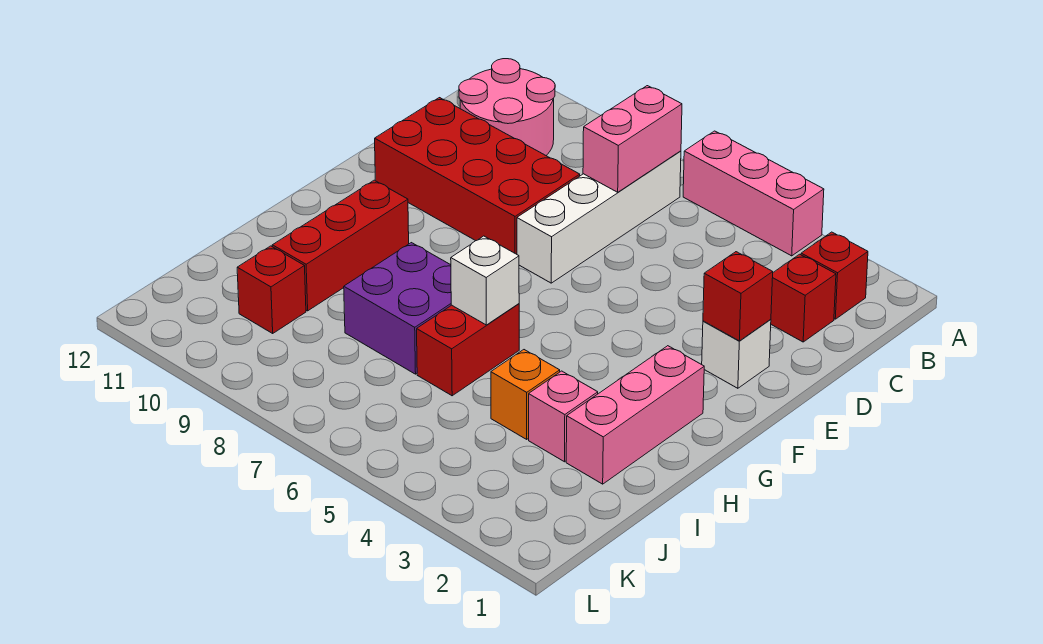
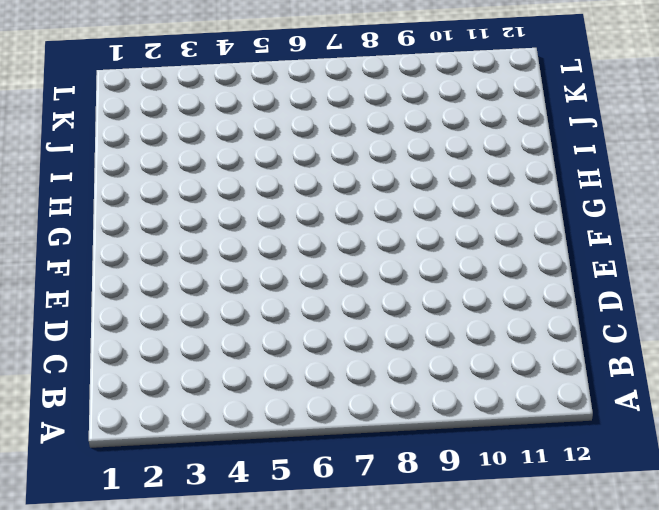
none -> pink brick A4:A6 level 1
none -> red brick B2 level 1
none -> white brick B7:E7 level 1

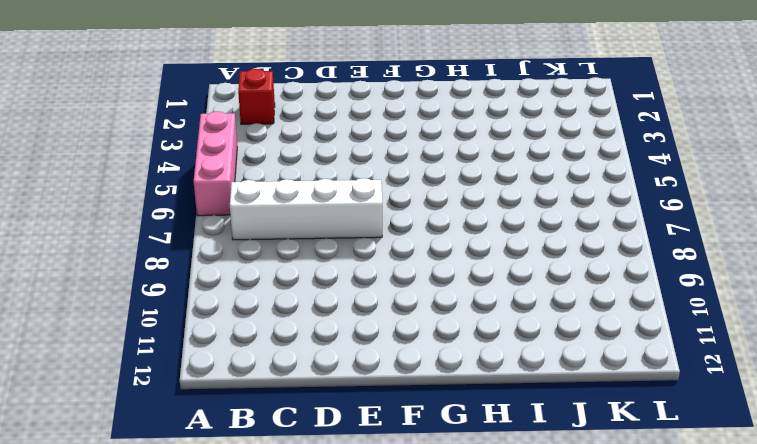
none -> pink round brick B10:C11 level 1
none -> red brick C2 level 1
none -> red brick D8:E11 level 1

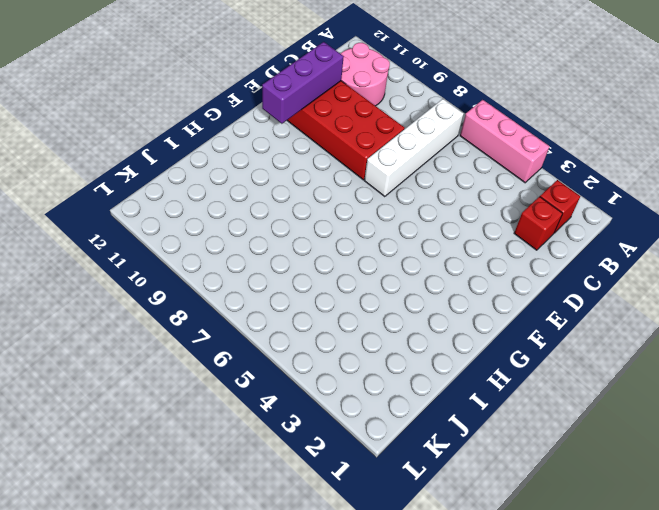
purple brick D11:F11 level 2 -> none
none -> white brick E2 level 1
none -> pink brick G2:I2 level 1
none -> red brick G10:I10 level 1

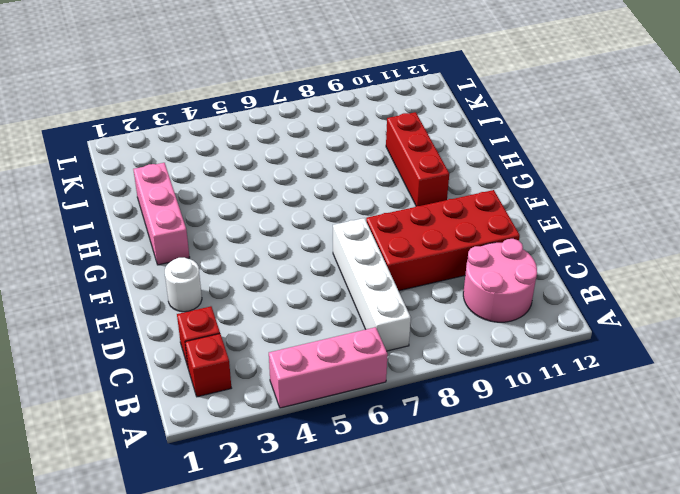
white round brick E2 level 1 -> white brick E2 level 1
none -> red brick H6:I6 level 1
none -> purple brick H7:I8 level 1
none -> pink brick I3 level 1

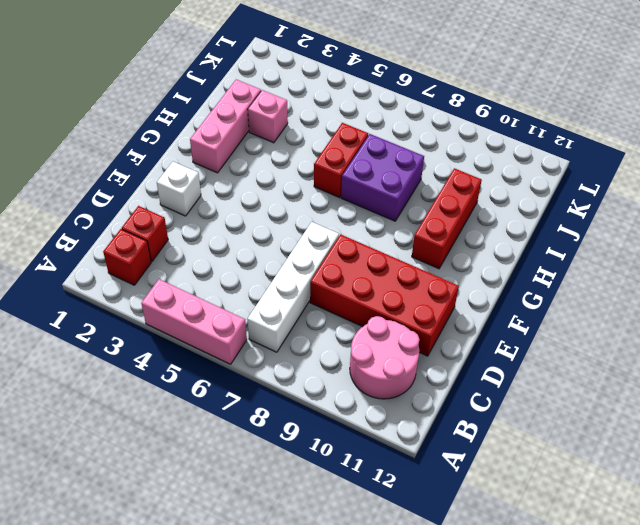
none -> orange brick I4 level 1
none -> red brick J10 level 1
none -> pink brick B7:C7 level 2

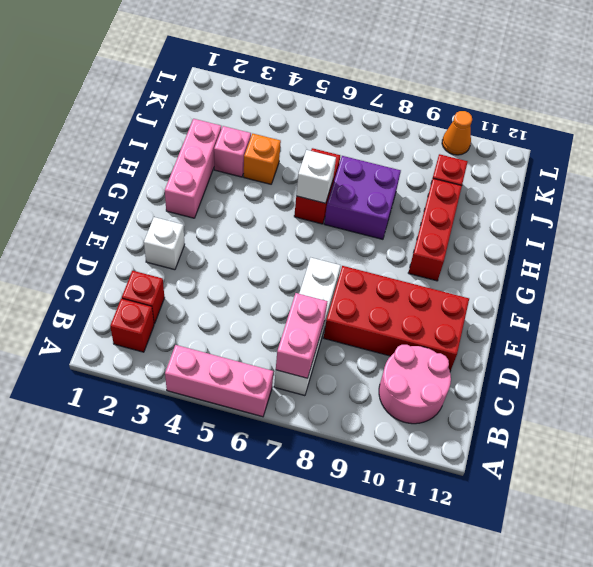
orange cone L10 level 1 -> none
none -> red brick E2 level 2

